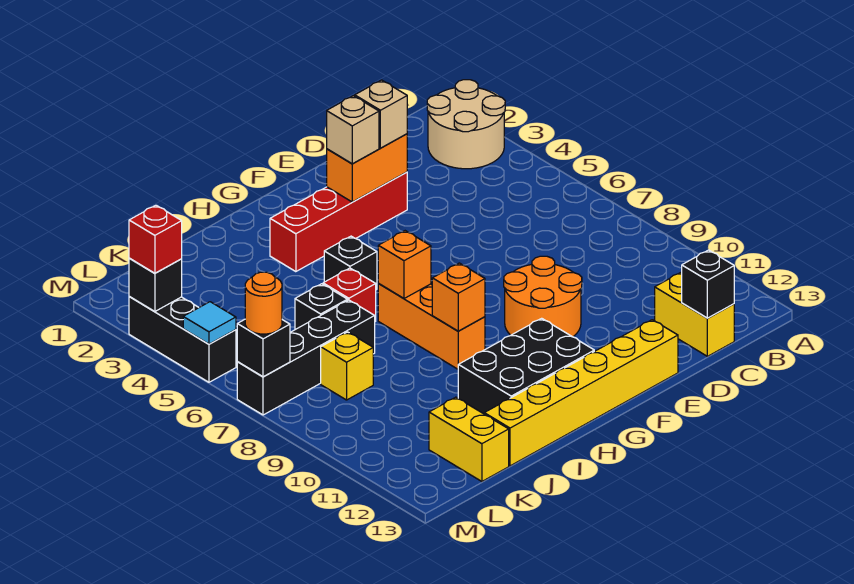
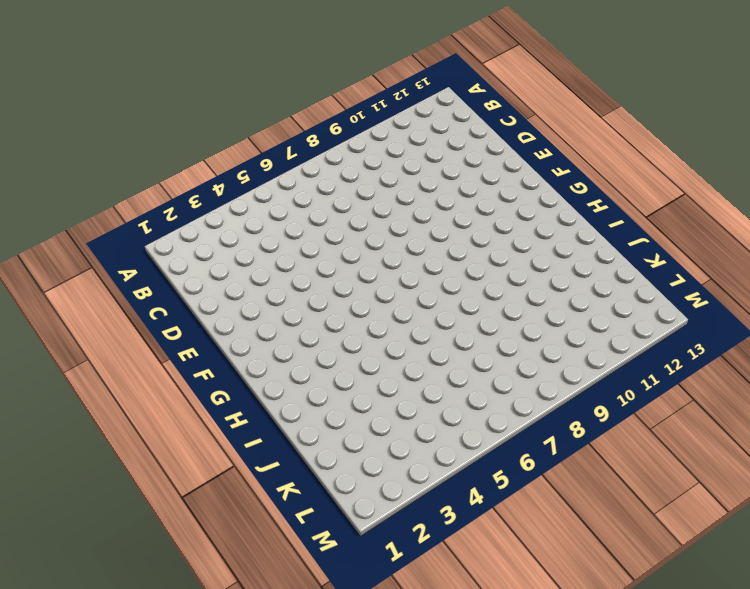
none -> tan round brick A2:B3 level 1
none -> yellow brick C12:C13 level 1
none -> red brick E3:H3 level 1

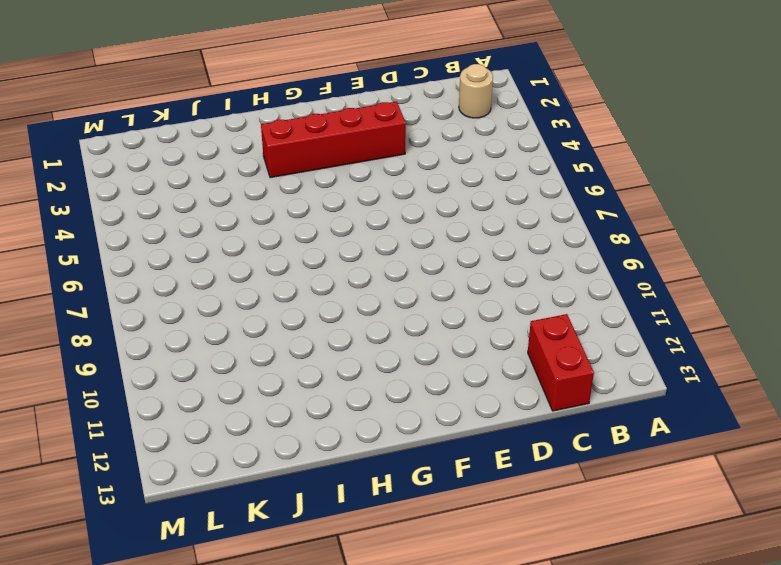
tan round brick B2 level 1 -> tan round brick A2:B3 level 1
red brick C12:C13 level 1 -> yellow brick C12:C13 level 1
none -> orange round brick E9:F10 level 1
none -> yellow brick E13:J13 level 1
none -> black brick G11:I12 level 1

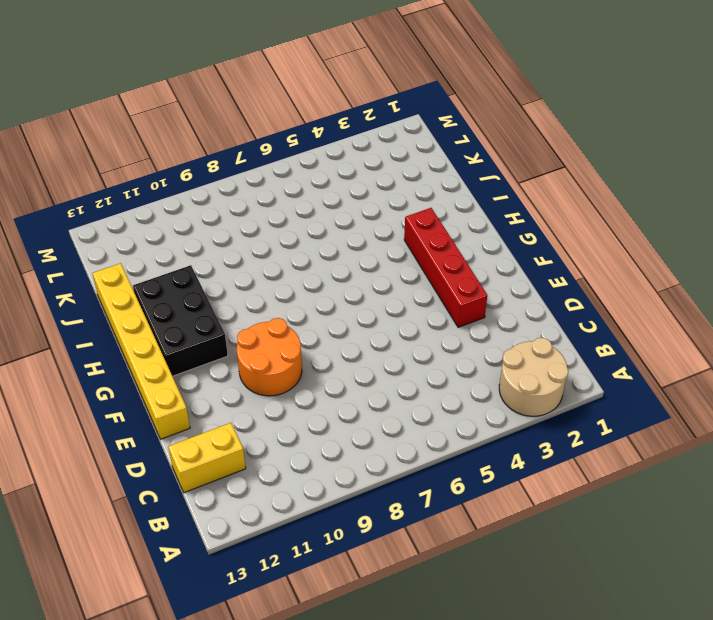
none -> black brick H5 level 1
none -> orange brick H7:H9 level 1
none -> red brick I6 level 1

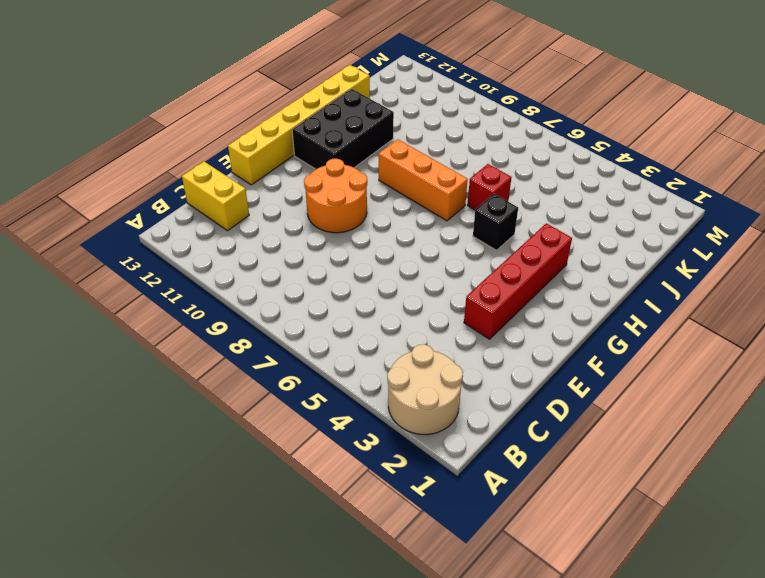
none -> black brick J6 level 1
none -> black brick J7:M7 level 1
none -> yellow brick K8 level 1

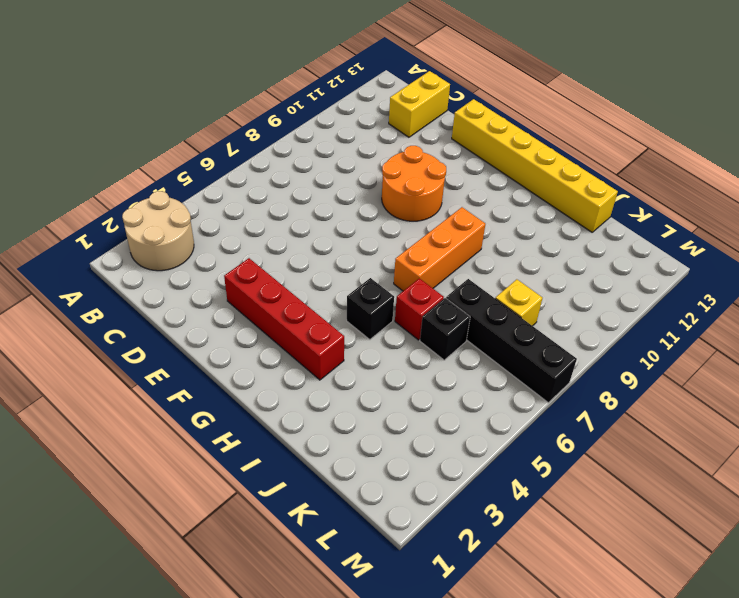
none -> black brick G11:I12 level 1
none -> yellow brick K12:K13 level 1
none -> black brick M3:M5 level 1

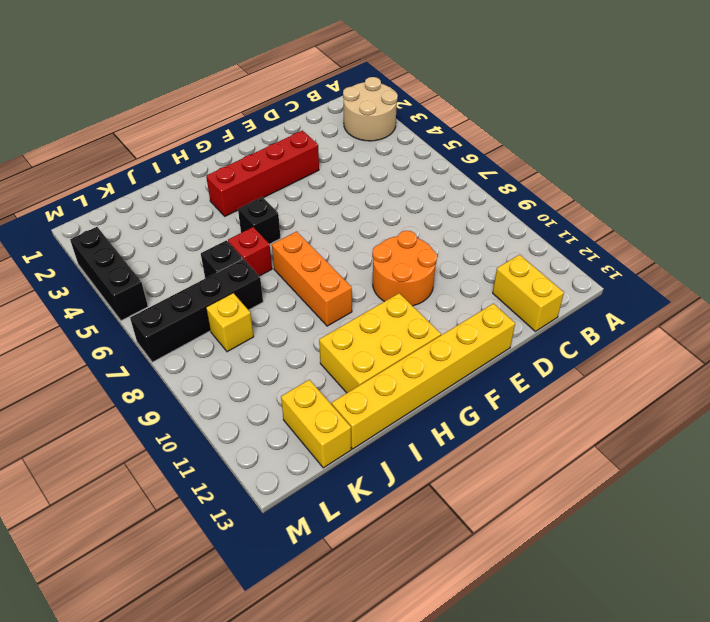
yellow brick G11:I12 level 1 -> black brick G11:I12 level 1
none -> black brick C13 level 2
none -> orange brick E3:F3 level 2
none -> orange brick H7 level 2

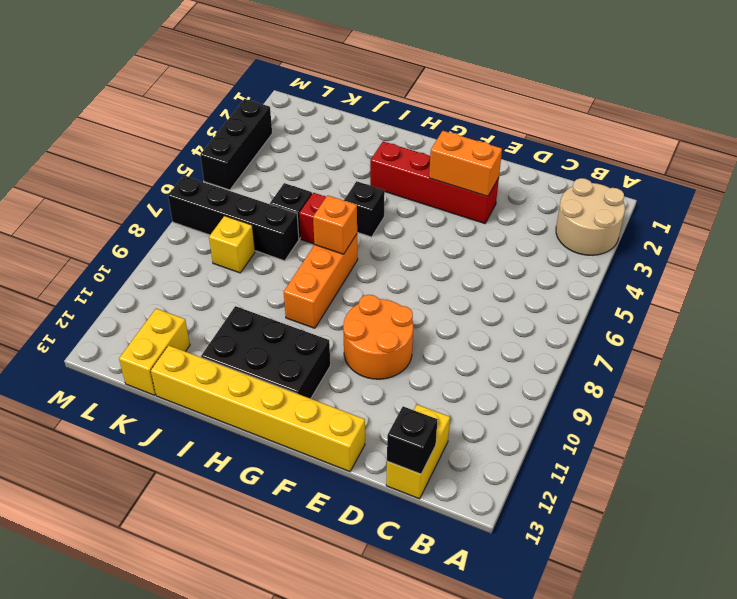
none -> orange brick H9 level 2
none -> black brick M3 level 2
none -> cyan tile M5 level 2

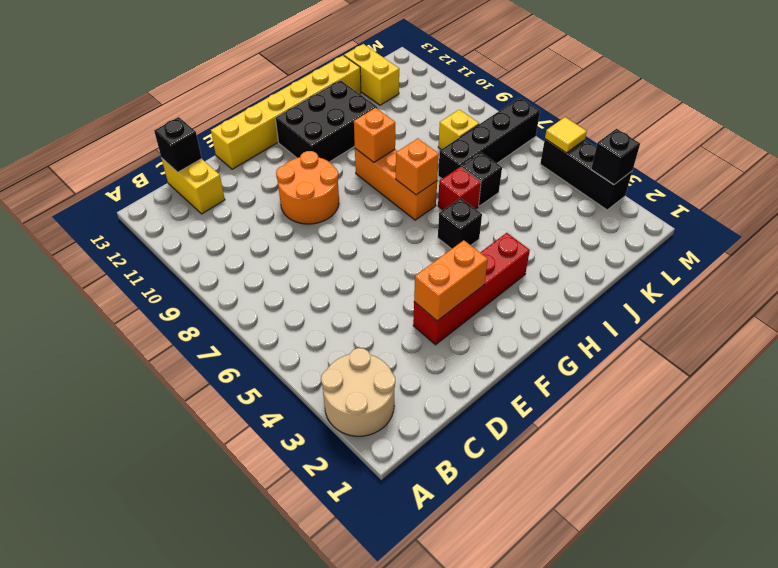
yellow tile M5 level 2 -> cyan tile M5 level 2
none -> black brick M7 level 2
none -> tan brick E3 level 3
none -> tan brick F3 level 3

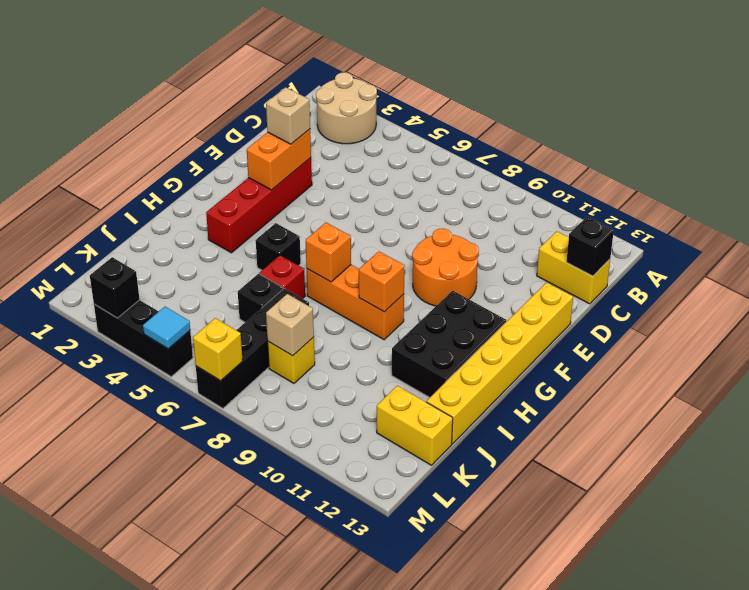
tan brick K8 level 2 -> tan brick F3 level 3
yellow brick M7 level 2 -> black brick M7 level 2
none -> red brick M3 level 3
none -> orange round brick M7 level 3

